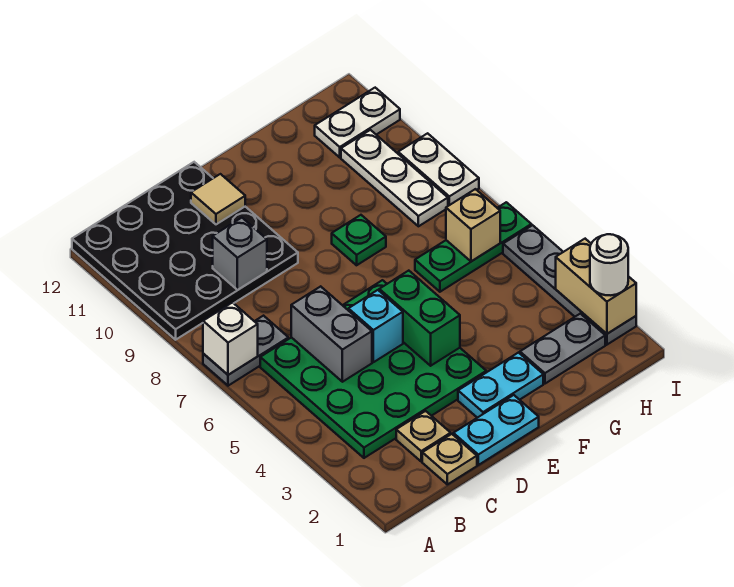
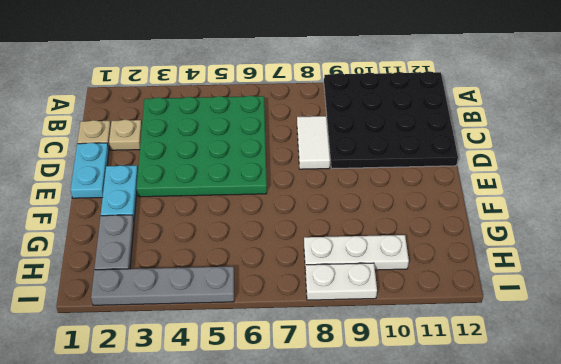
white tile C8:D8 level 1 -> none
none -> grey plate A7:B7 level 1
none -> green plate F8 level 1
none -> green plate G6:I6 level 1

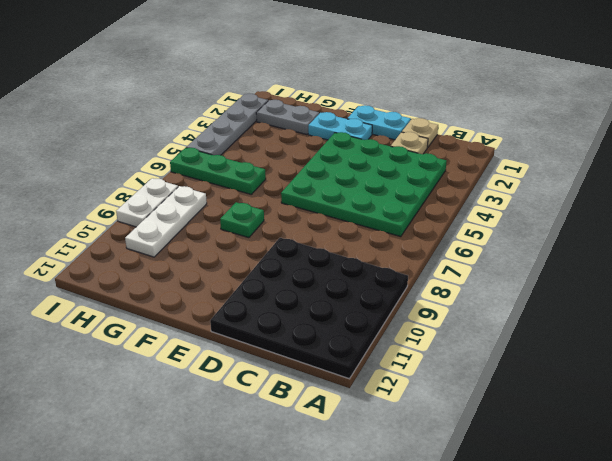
none -> grey plate A7:B7 level 1
none -> white plate H11:I11 level 1
none -> white brick A7 level 2

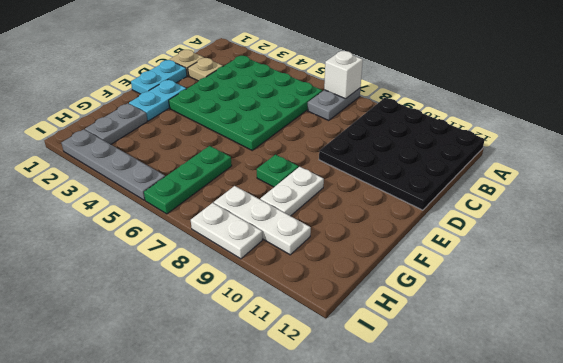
white plate F9:G9 level 1 -> white plate H11:I11 level 1
none -> grey brick C5:C6 level 2
none -> grey brick C9 level 2
none -> cyan brick D5 level 2

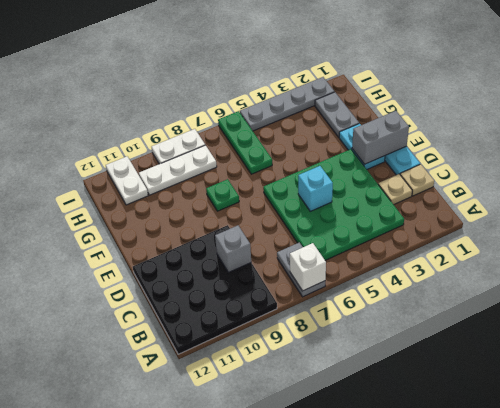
grey brick E1:E2 level 2 -> grey brick C5:C6 level 2
none -> tan tile D11 level 2
none -> green brick E4:E5 level 2
none -> tan brick H6 level 2

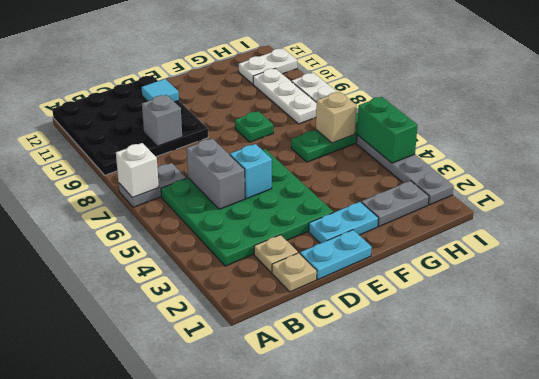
cyan tile D11 level 2 -> tan tile D11 level 2
green brick I4:I5 level 2 -> green brick E4:E5 level 2
none -> tan brick I2:I3 level 2
none -> white round brick I2 level 3

